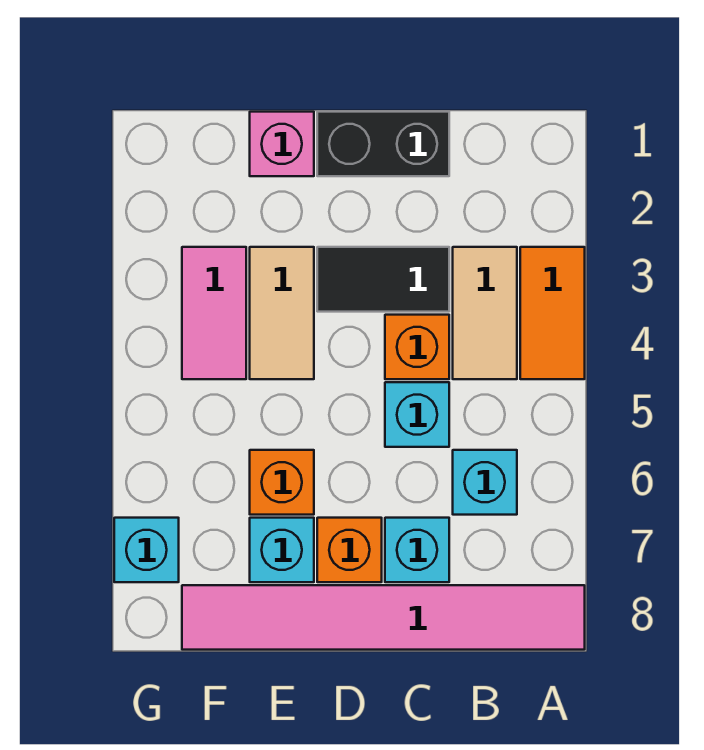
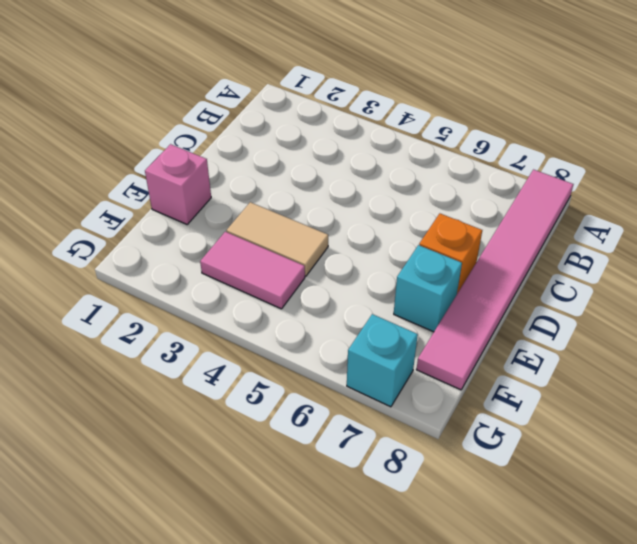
none -> orange tile A3:A4 level 1
none -> tan tile B3:B4 level 1
none -> cyan brick B6 level 1

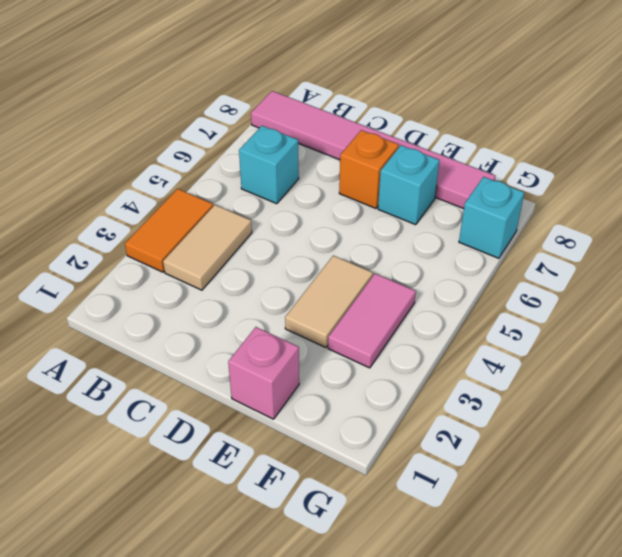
none -> black brick C1:D1 level 1
none -> black tile C3:D3 level 1
none -> orange brick C4 level 1

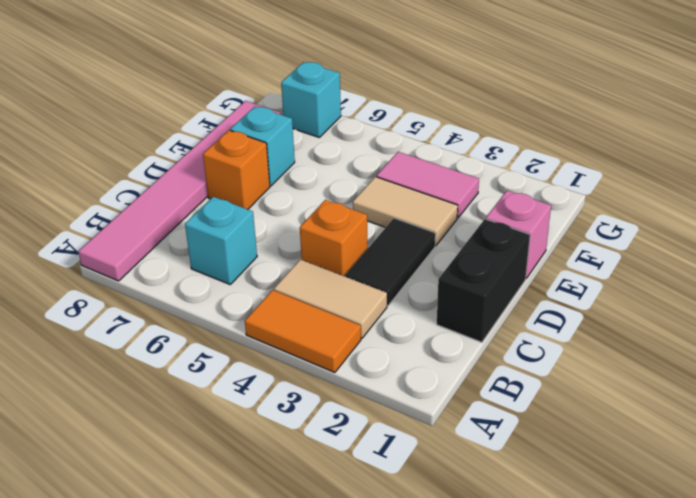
none -> cyan brick C5 level 1
none -> cyan brick C7 level 1
none -> orange brick E6 level 1

